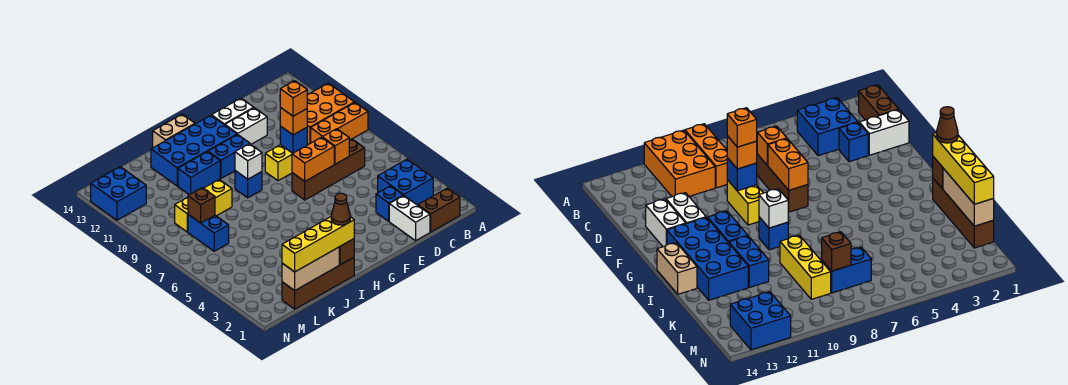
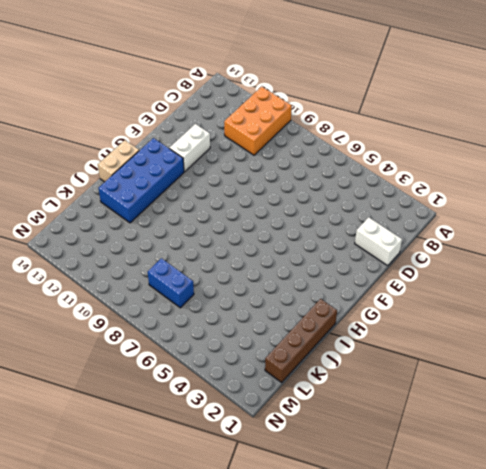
none -> orange brick A9:C9 level 1
none -> brown brick B1:C1 level 1
none -> blue brick B3:C4 level 1
none -> brown brick C7:F7 level 1

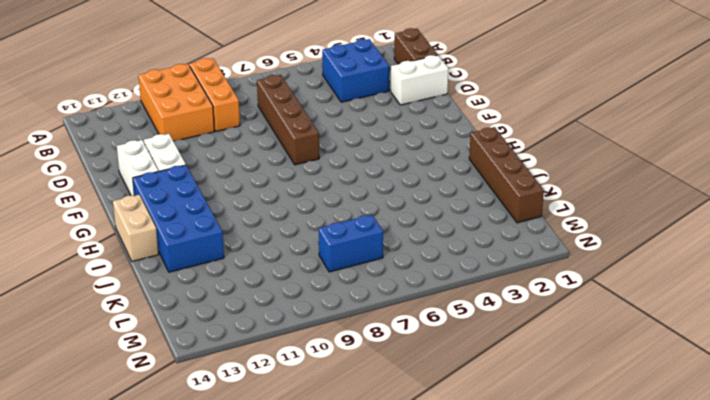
none -> blue brick D3 level 1
none -> yellow brick E9:F9 level 1
none -> blue brick G11:H11 level 1
none -> blue brick H9 level 1

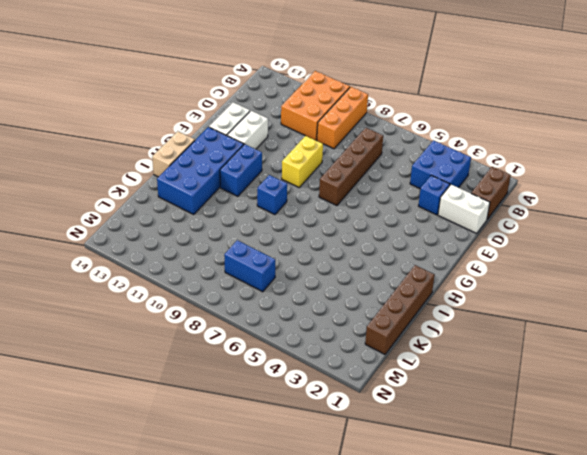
none -> blue brick I11:J11 level 1
none -> yellow brick J9:L9 level 1
none -> blue brick M12:N13 level 1
none -> orange brick D7 level 2

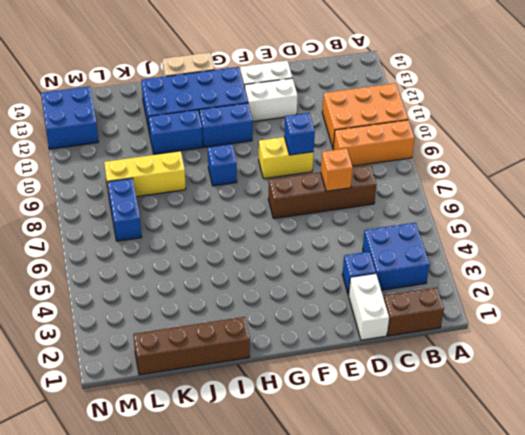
none -> orange brick E7:F7 level 2
none -> white brick H9 level 2
none -> brown brick I1 level 2
none -> tan brick J1:L1 level 2

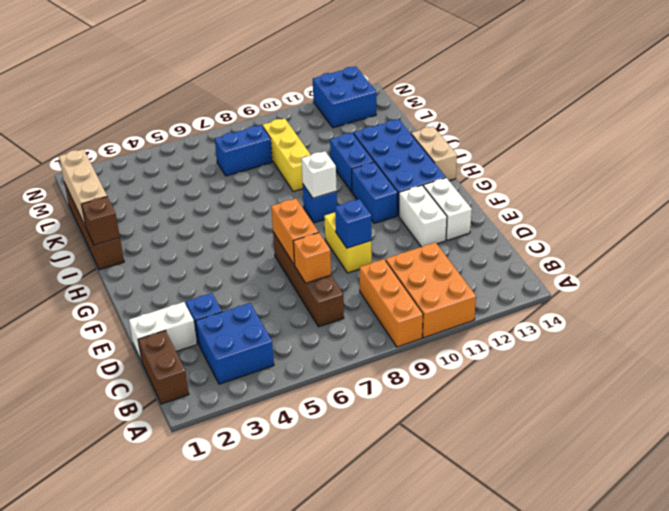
none -> brown brick L8 level 2
none -> orange brick E9 level 3
none -> yellow brick I1:L1 level 3
none -> orange brick E9 level 4

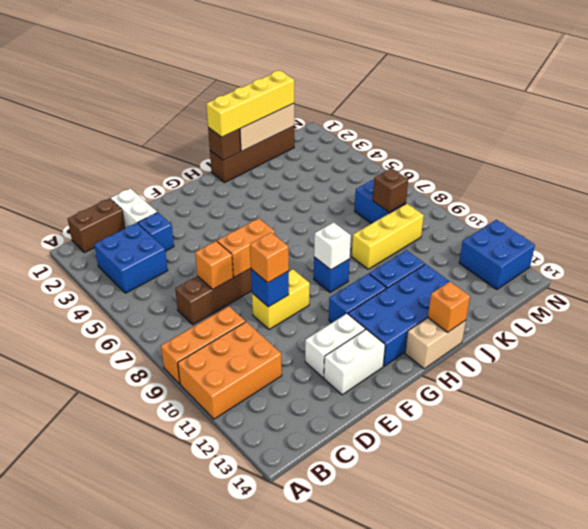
orange brick I14 level 2 -> orange brick E9 level 4
none -> brown cone I1 level 4

